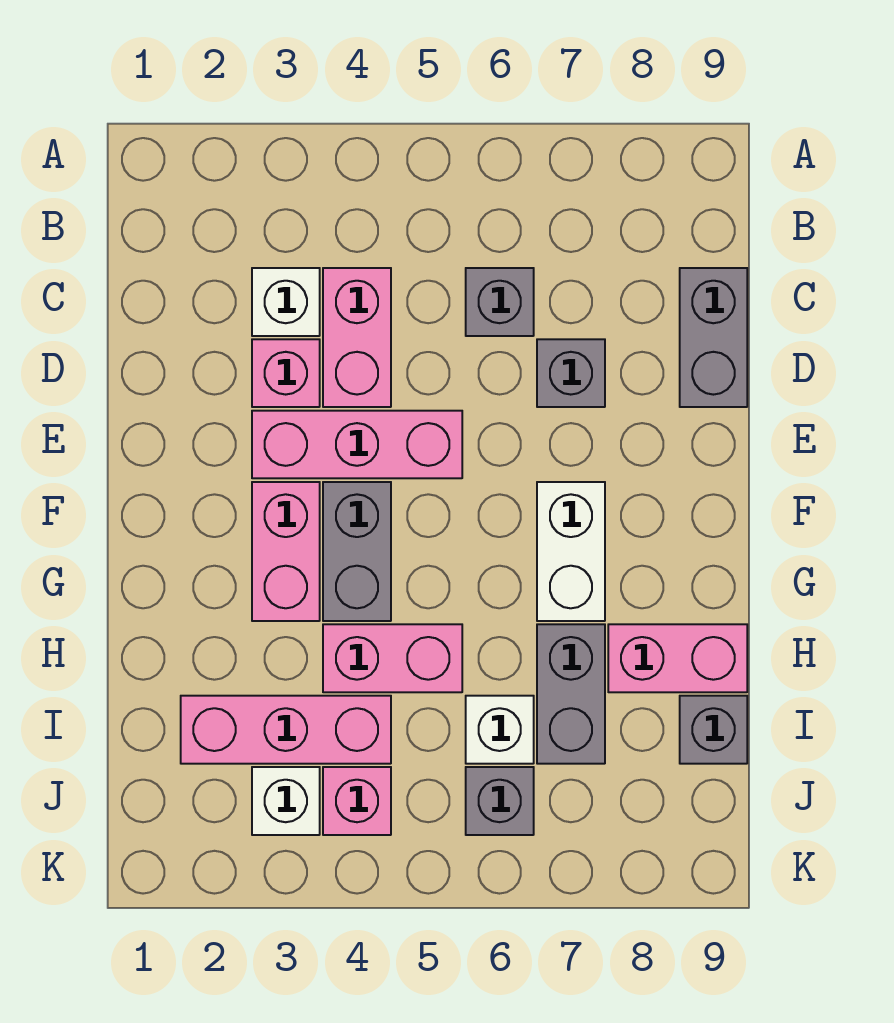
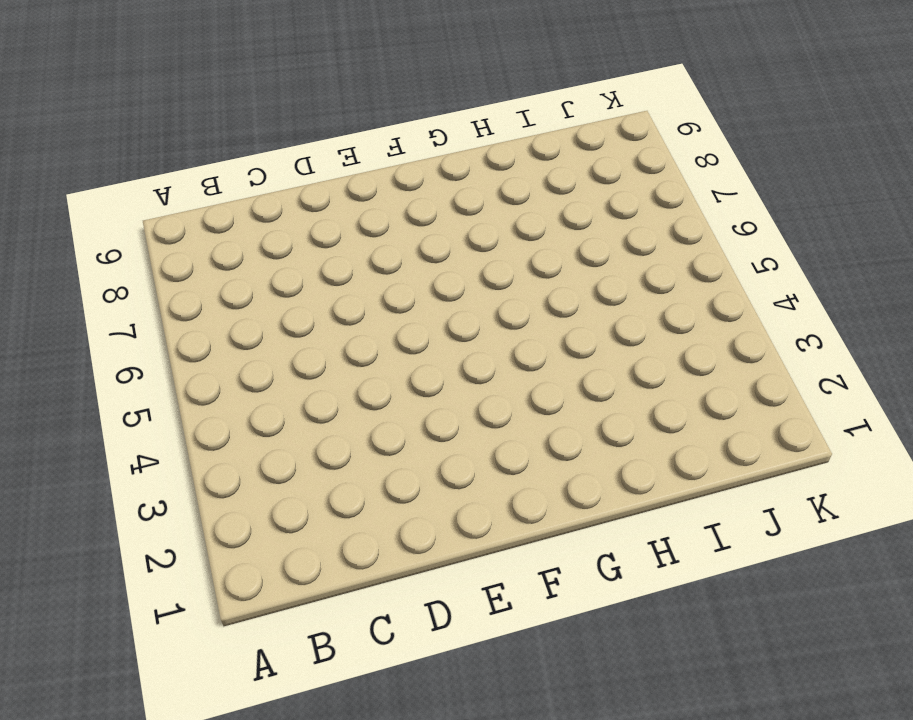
none -> white brick C3 level 1
none -> pink brick C4:D4 level 1
none -> grey brick C6 level 1

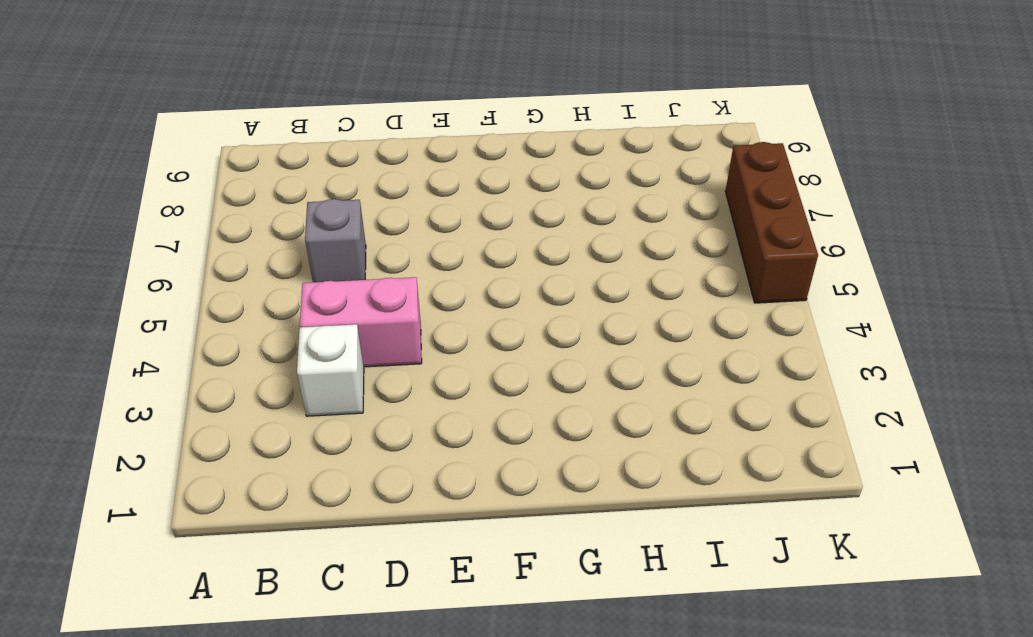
brown brick K5:K7 level 1 -> none
none -> grey brick C9:D9 level 1
none -> pink brick D3 level 1
none -> grey brick D7 level 1

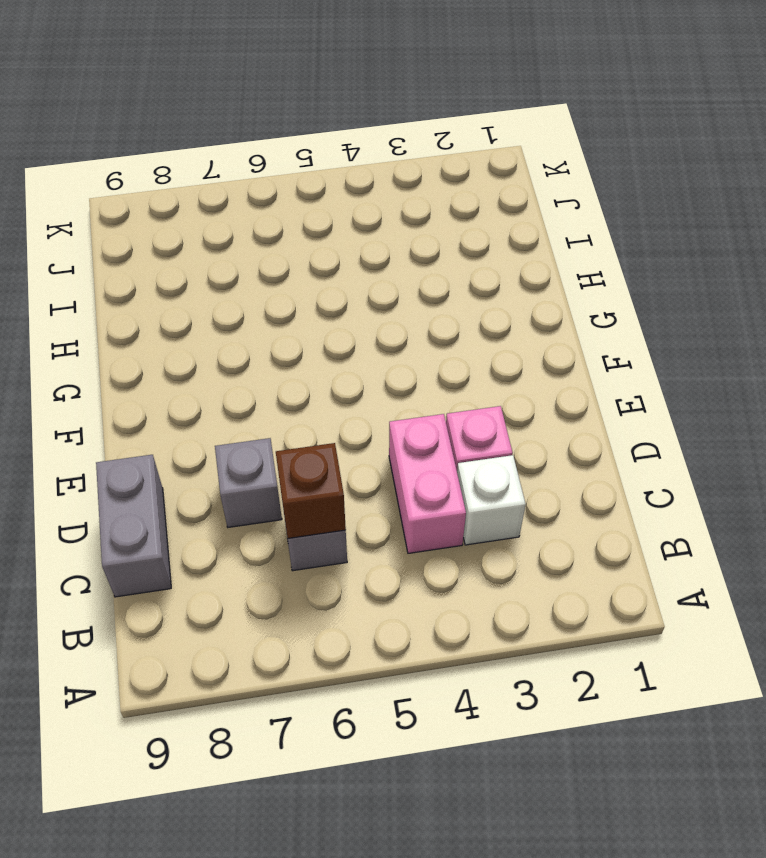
brown brick C6 level 2 -> none
none -> pink brick E3:E5 level 1
none -> pink brick F3:G3 level 1
none -> grey brick F4:G4 level 1

